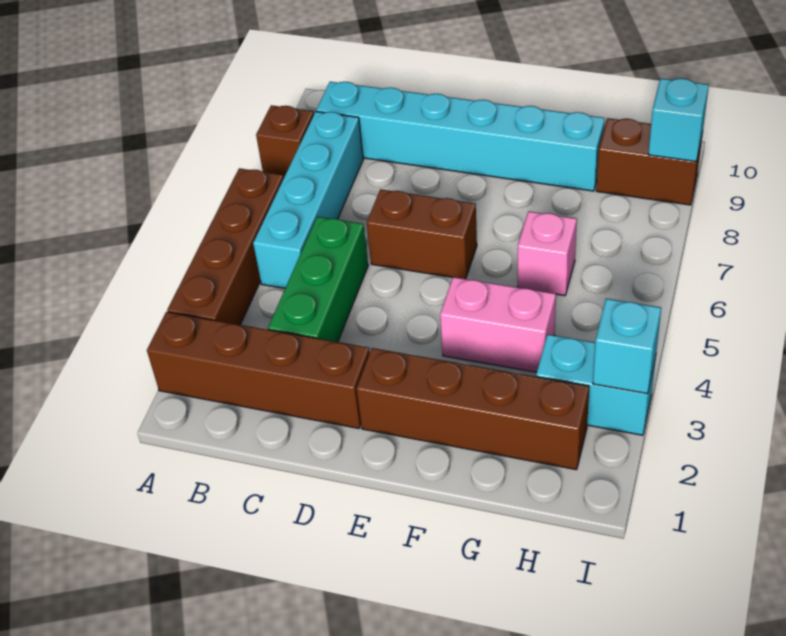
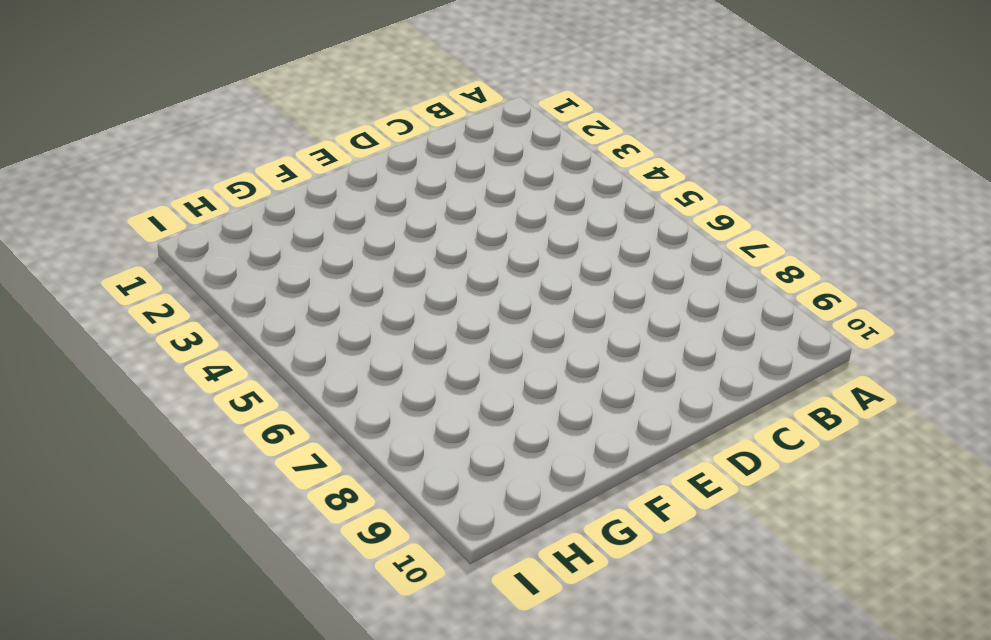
none -> brown brick A2:D2 level 1
none -> brown brick A3:A6 level 1
none -> brown brick A8 level 1

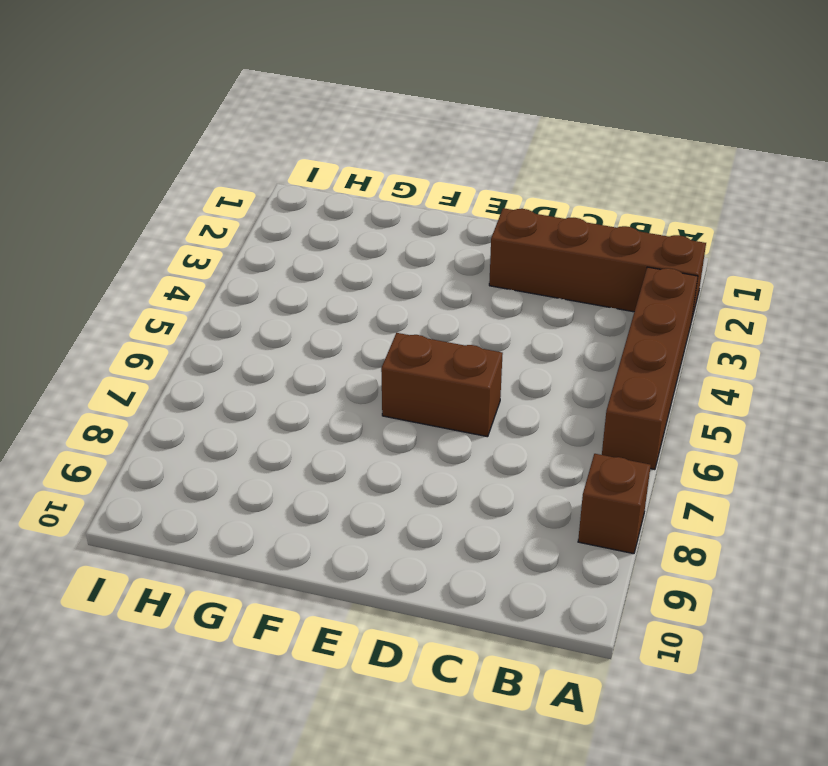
none -> cyan brick B5:B8 level 1
none -> cyan brick B9:G9 level 1
none -> green brick C3:C5 level 1

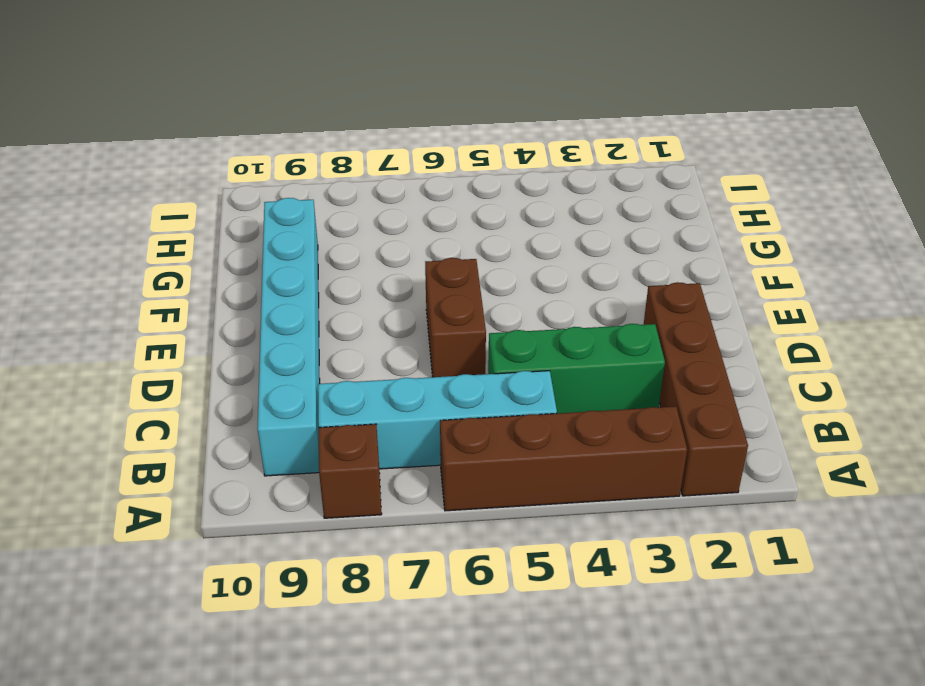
none -> brown brick E2:H2 level 1
none -> pink brick F4:G4 level 1
none -> pink brick G6 level 1

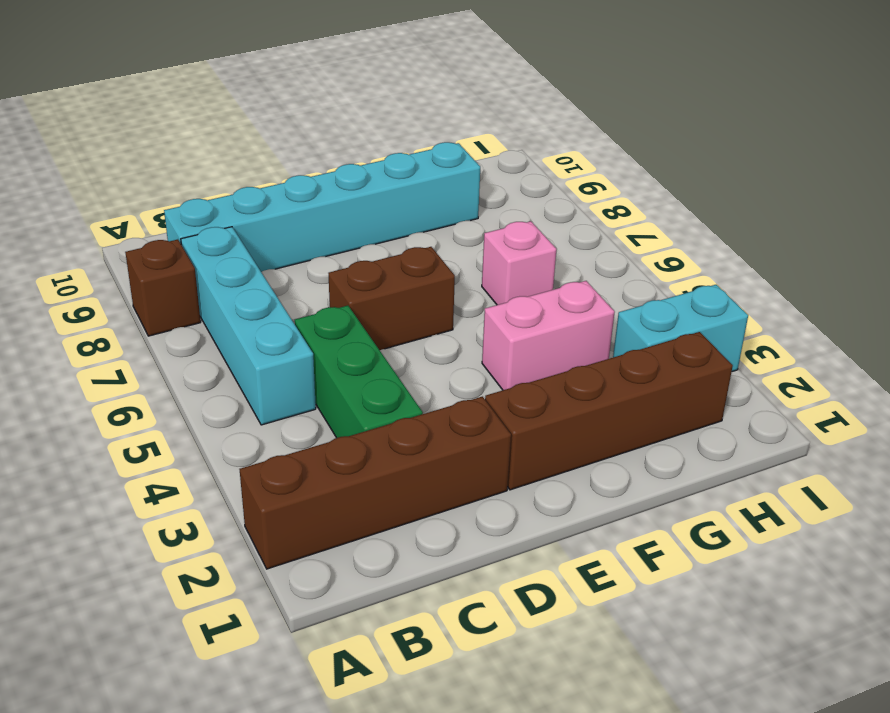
none -> brown brick A3:A6 level 1
none -> brown brick H9:I9 level 1
none -> cyan brick I3 level 2

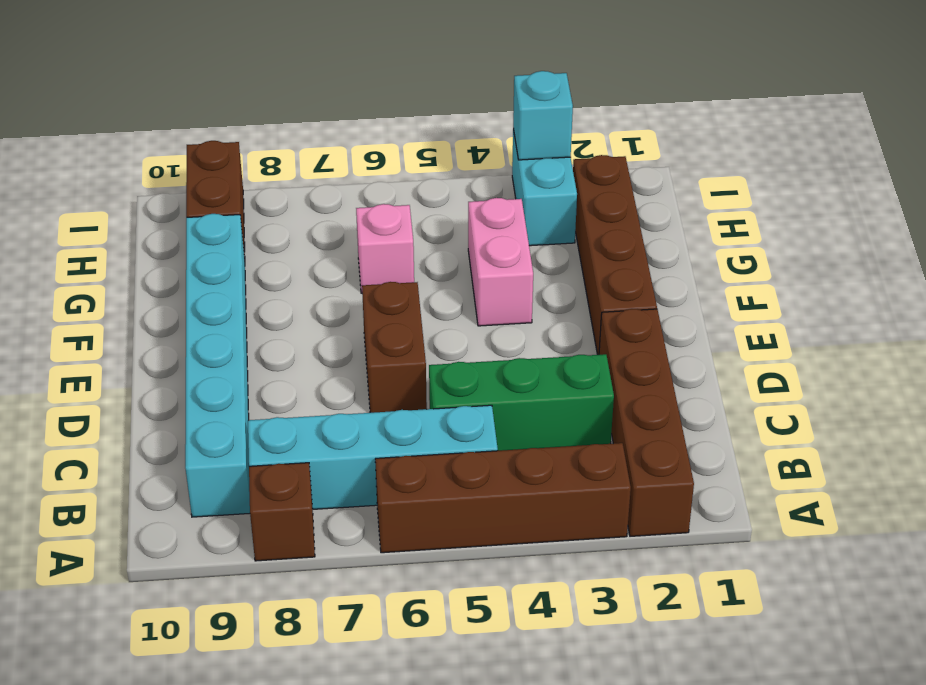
none -> cyan brick I9 level 2

